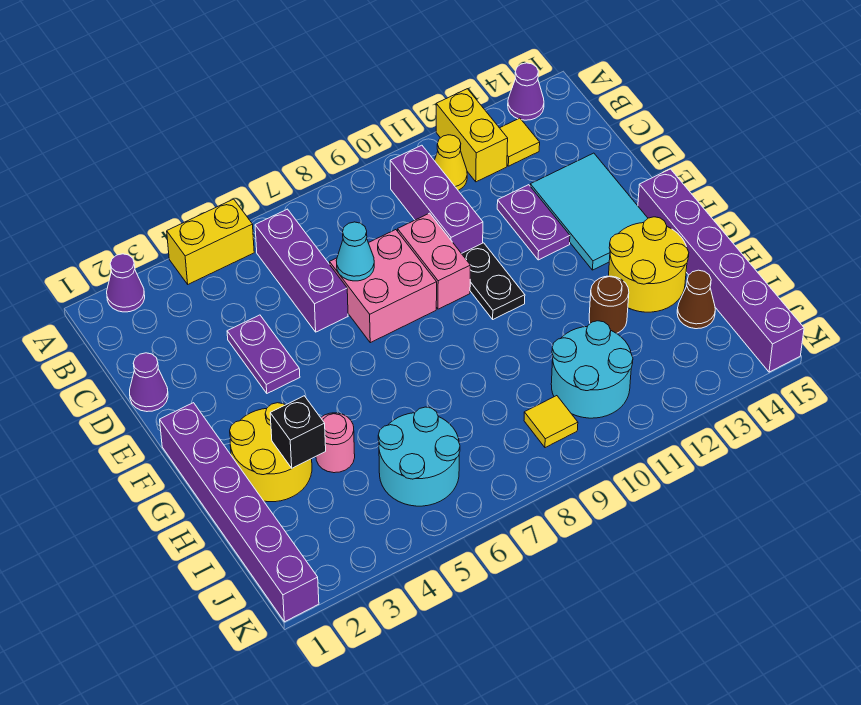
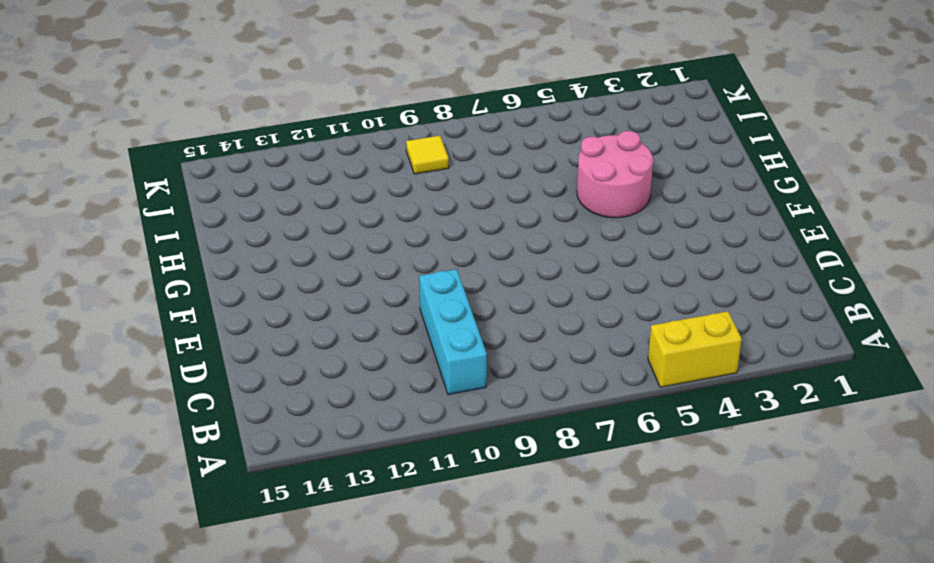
cyan brick B10:D10 level 1 -> purple brick B10:D10 level 1
pink round brick G4:H5 level 1 -> pink round brick H4 level 1
none -> purple cone A2 level 1
none -> yellow brick A12:B12 level 1
none -> purple cone A14 level 1

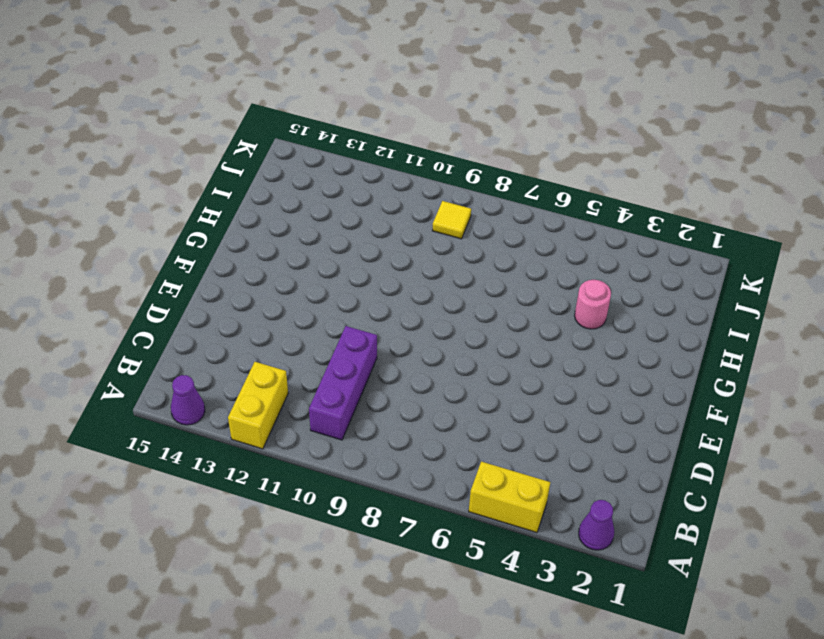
none -> purple brick B6:D6 level 1
none -> yellow cone B11 level 1
none -> yellow tile B13 level 1

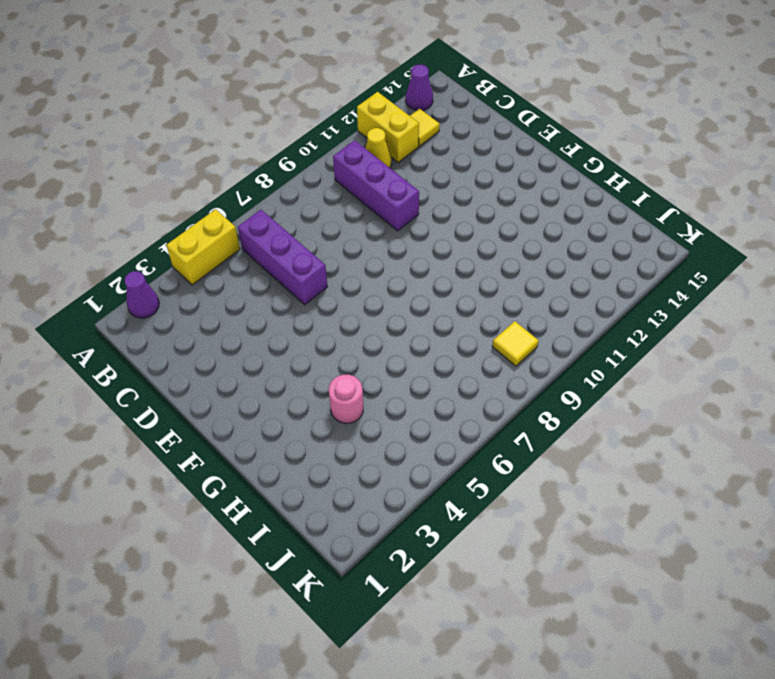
none -> purple cone D1 level 1
none -> purple plate D4:E4 level 1
none -> pink brick D7:E8 level 1

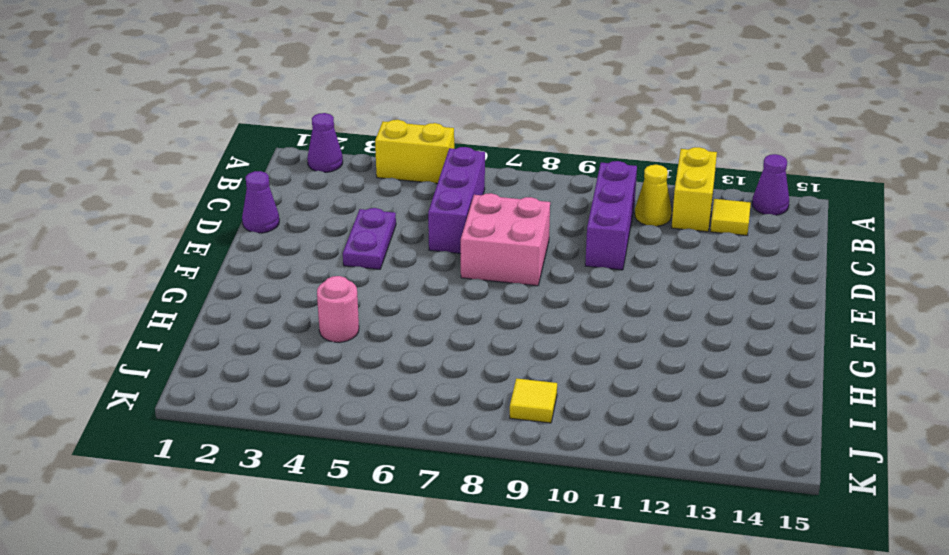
none -> pink brick D9:E9 level 1
none -> purple plate D12:E12 level 1
none -> cyan tile D13:F14 level 1

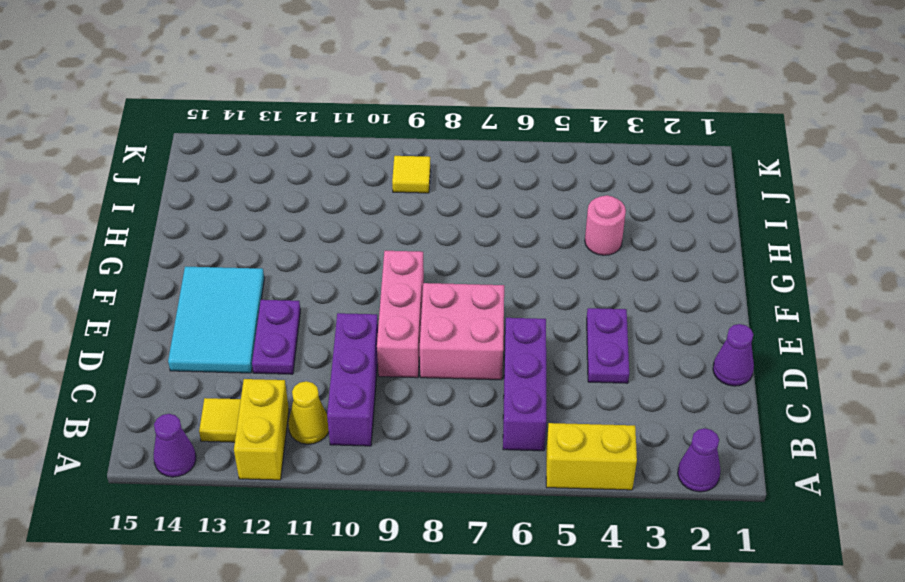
pink brick D9:F9 level 1 -> pink brick D9:E9 level 1
none -> black plate E10:F10 level 1
none -> purple brick F1:K1 level 1
none -> purple brick F15:K15 level 1

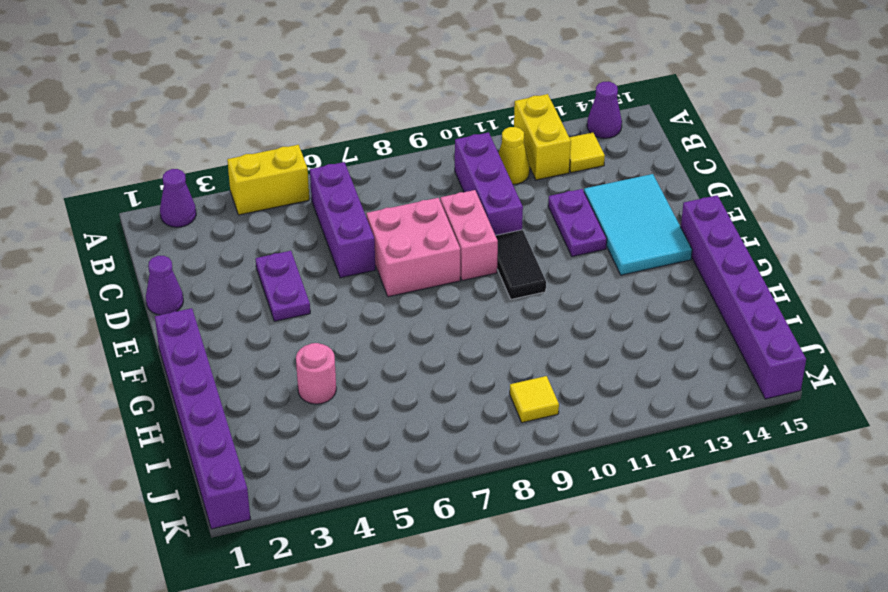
black tile E10:F10 level 1 -> black plate E10:F10 level 1
none -> yellow round brick G2:H3 level 1
none -> yellow round brick G13:H14 level 1
none -> brown round brick H12 level 1

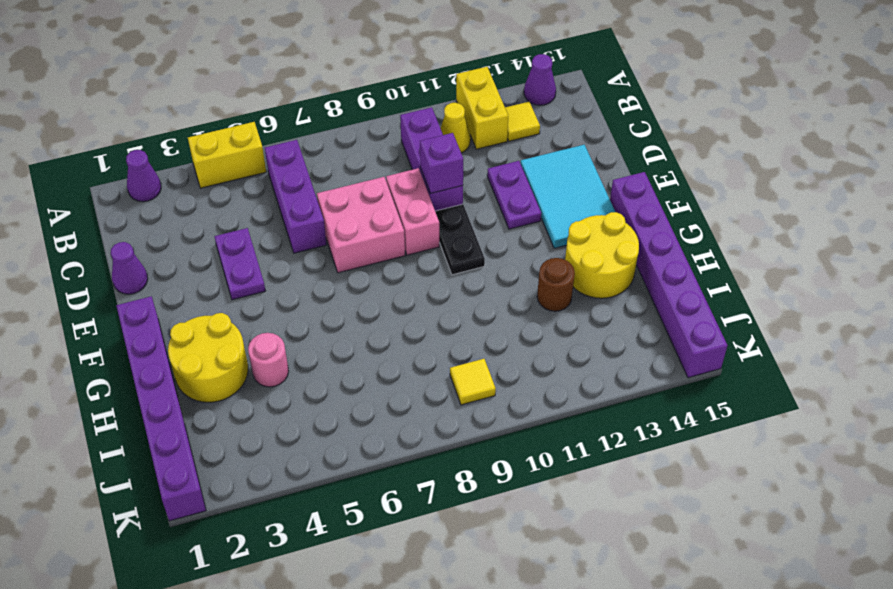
purple brick D10 level 2 -> none
none -> cyan round brick I5:J6 level 1
none -> cyan round brick I10:J11 level 1
none -> brown cone I14 level 1

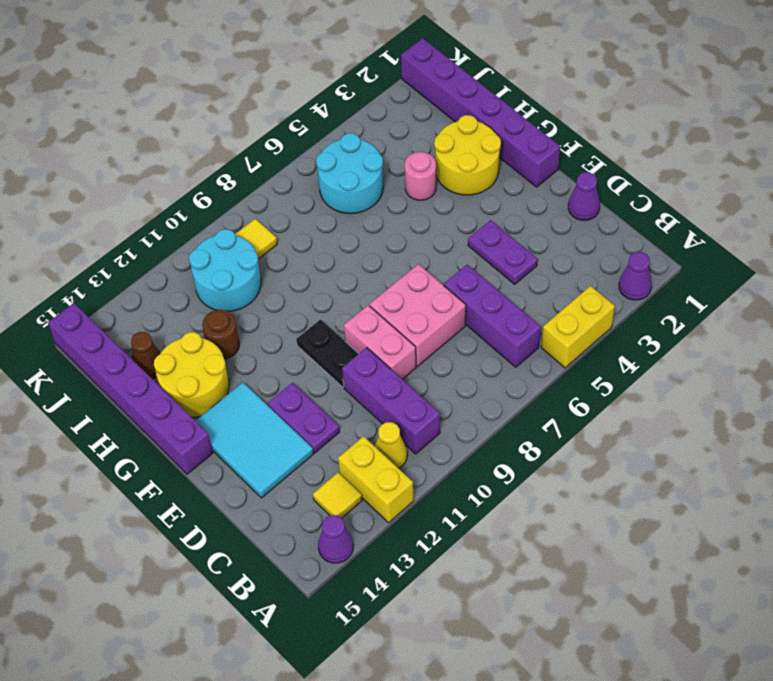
none -> cyan cone D7 level 2
none -> black brick H3 level 2

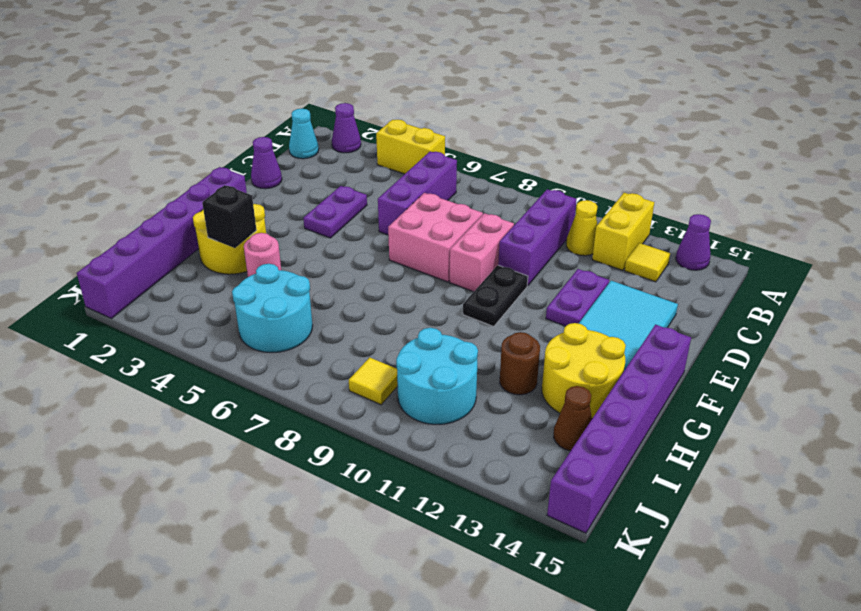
cyan cone B1 level 1 -> cyan cone D7 level 2

